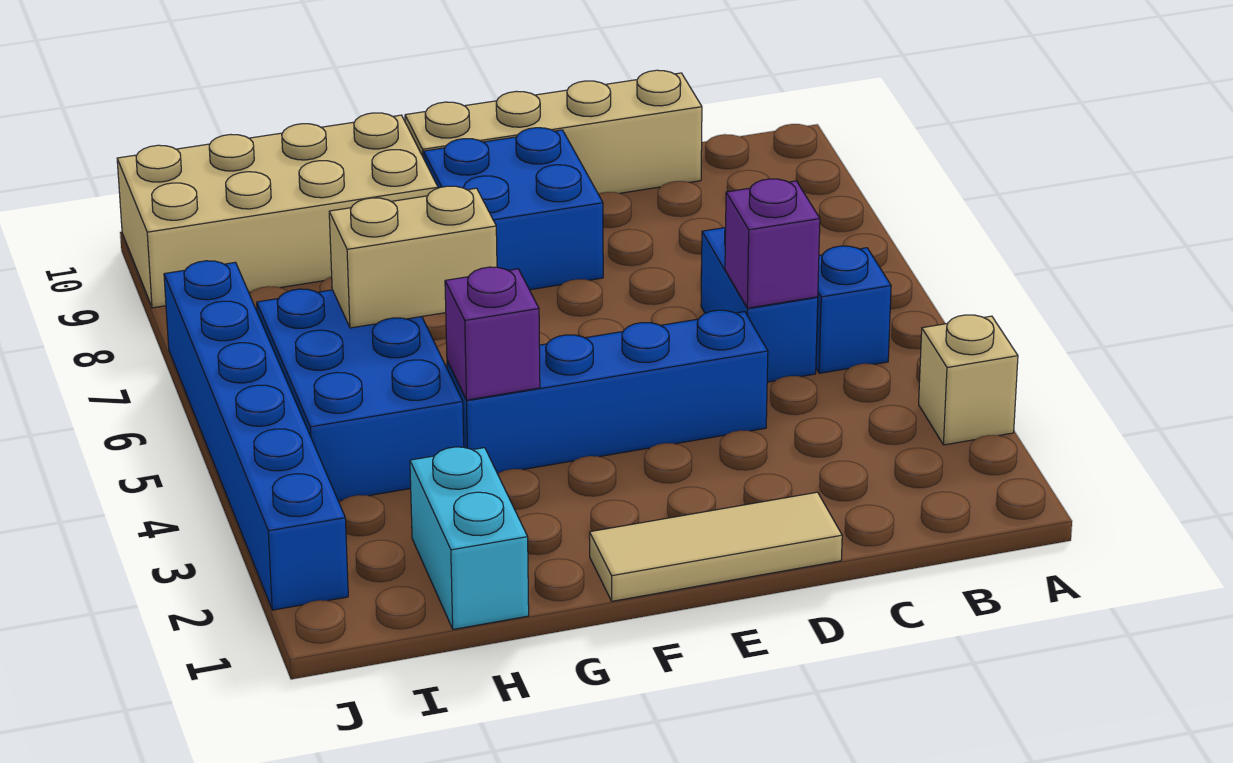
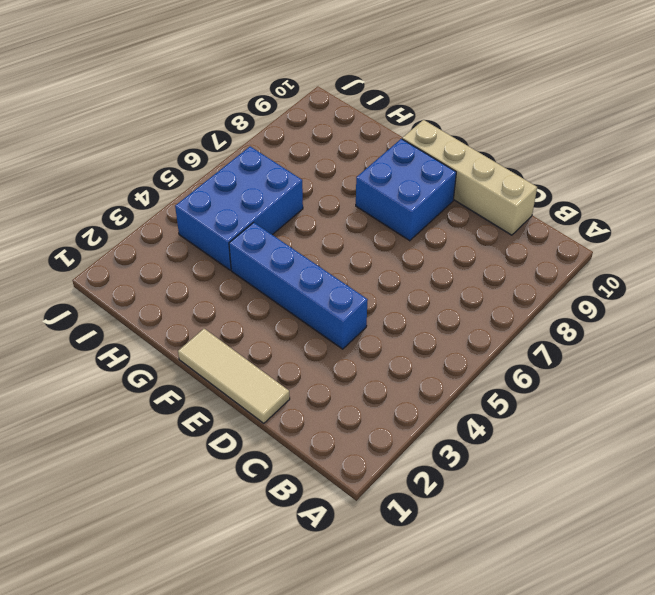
none -> tan brick A3 level 1
none -> blue brick B5 level 1
none -> blue brick C5:C6 level 1

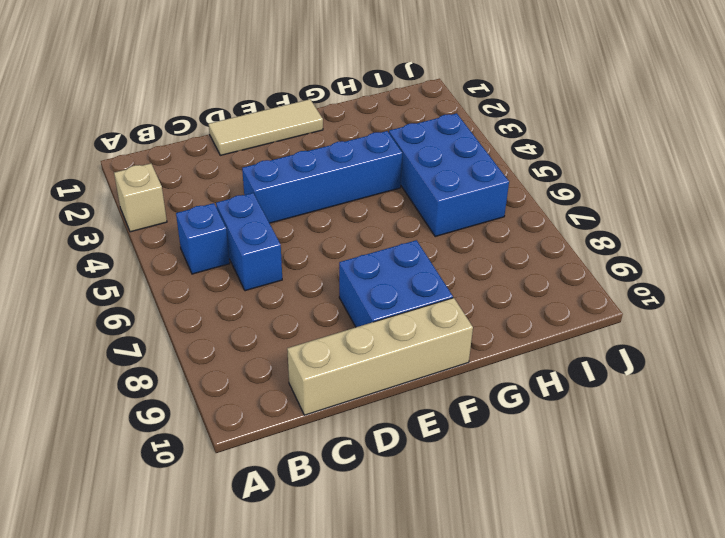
none -> tan brick G9:J10 level 1
none -> cyan brick H1:H2 level 1
none -> blue brick J2:J7 level 1

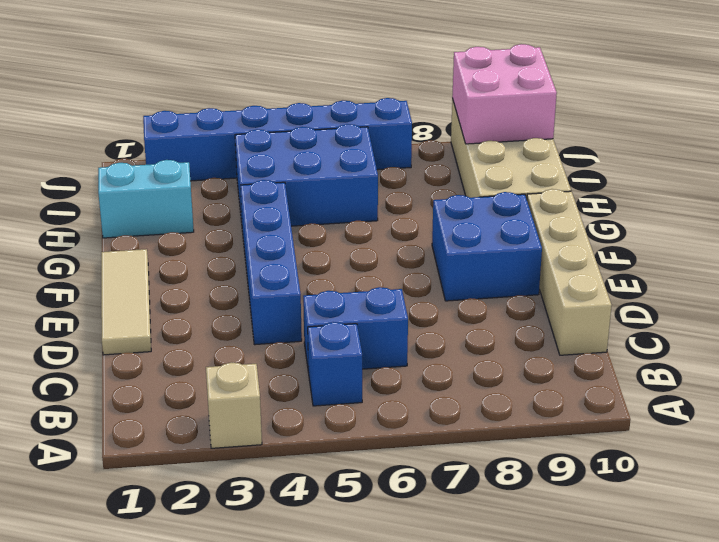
pink brick I9:J10 level 2 -> none
none -> purple brick C5 level 2
none -> purple brick G4 level 2
none -> tan brick G6:H6 level 2

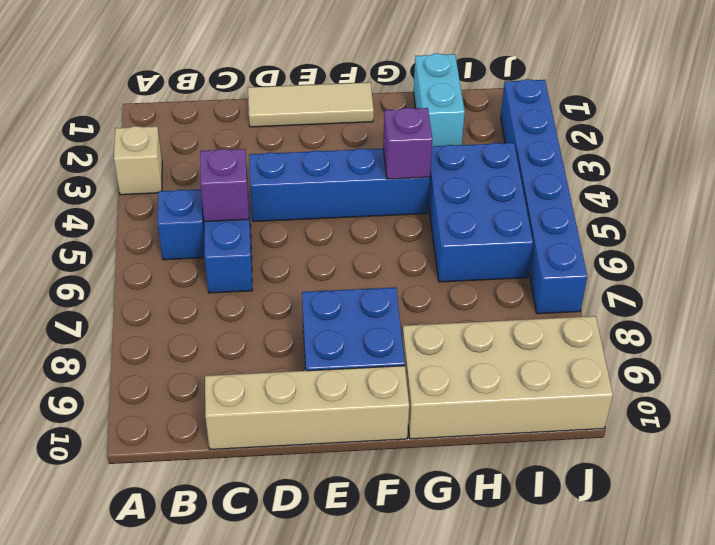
none -> tan brick G6:H6 level 2

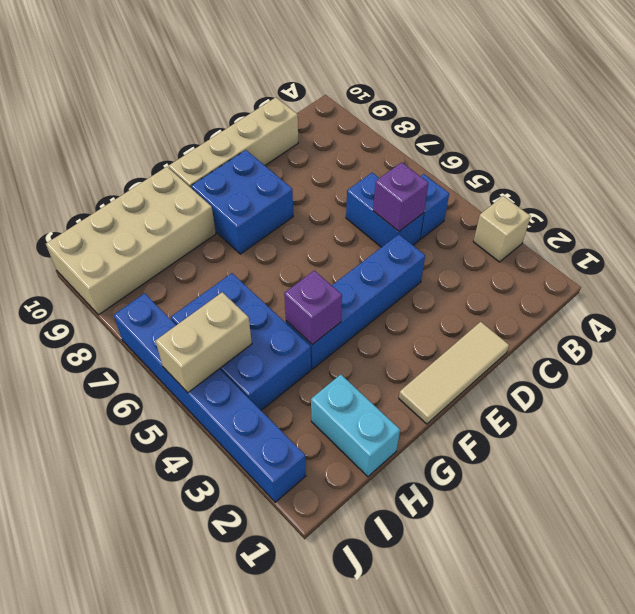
tan brick I5:J5 level 2 -> tan brick G6:H6 level 2

